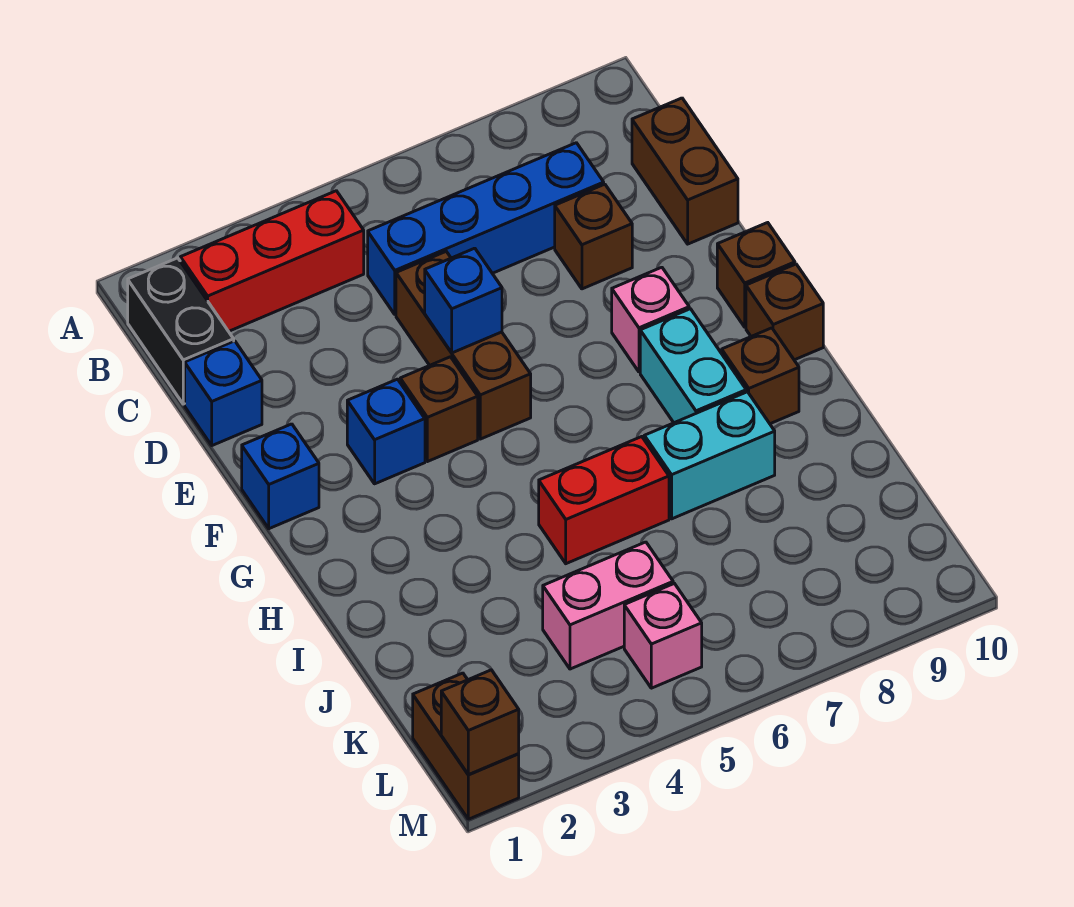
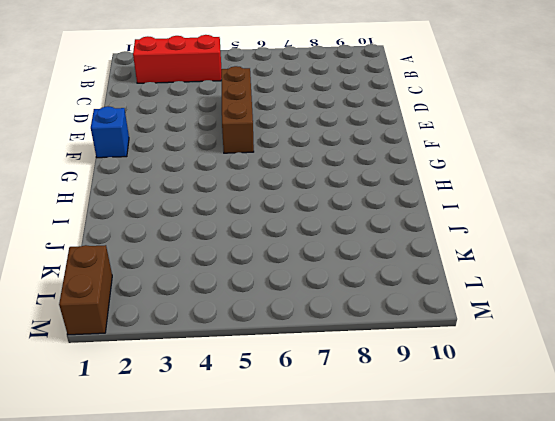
none -> black brick B1:C1 level 1
none -> blue brick C5:C8 level 1
none -> brown brick C10:D10 level 1

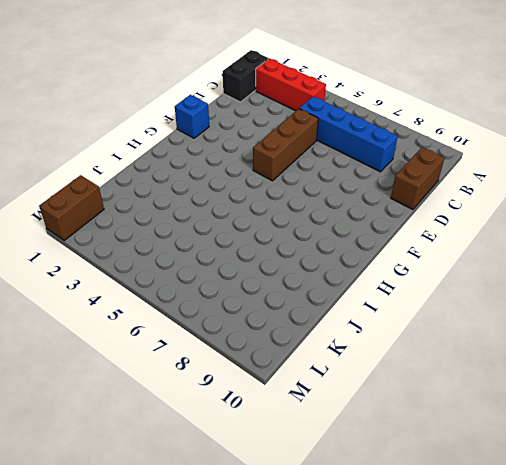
none -> blue brick D1 level 1
none -> brown brick D8 level 1
none -> blue brick F3 level 1

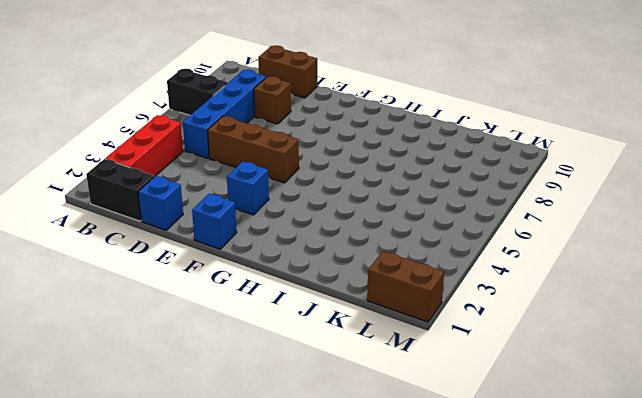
black brick A7:B7 level 1 -> none
none -> brown brick F4 level 1
none -> pink brick F8 level 1
none -> brown brick F10 level 1

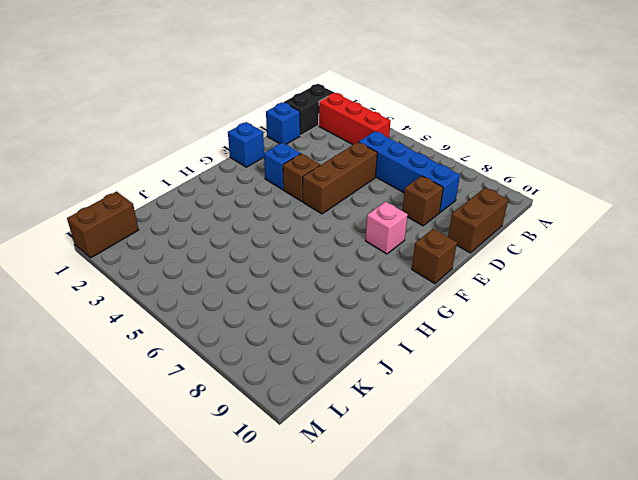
none -> cyan brick G8:H8 level 1
none -> brown brick G10 level 1
none -> brown brick H9 level 1

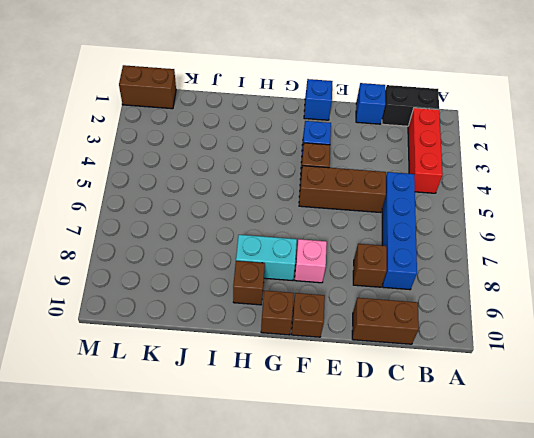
none -> red brick I5:I6 level 1
none -> cyan brick I7:I8 level 1
none -> pink brick K4:K5 level 1

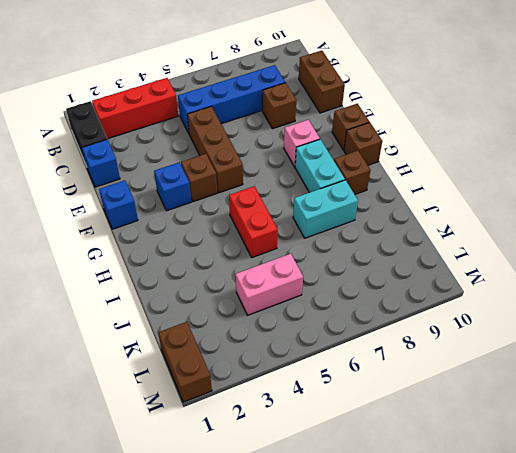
red brick H5:I5 level 1 -> red brick I5:I6 level 1
none -> pink brick L5 level 1
none -> blue brick E5 level 2
none -> brown brick M1 level 2

